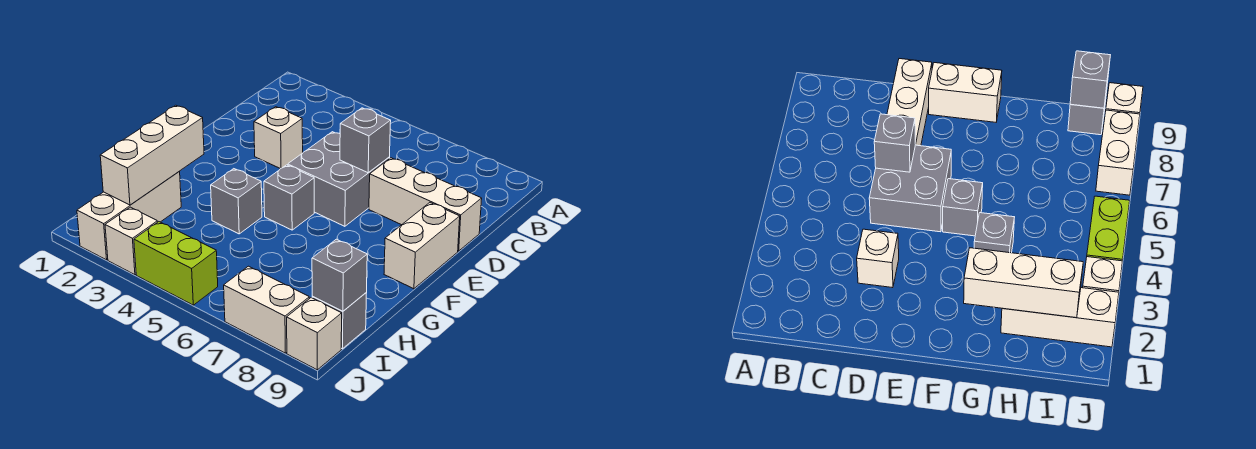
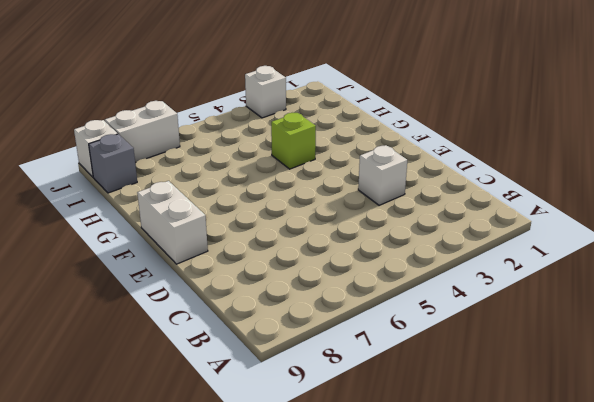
lime brick G4 level 1 -> grey brick G4 level 1
none -> grey brick D5:E6 level 1
none -> white brick D7:D9 level 1
none -> grey brick F5 level 1

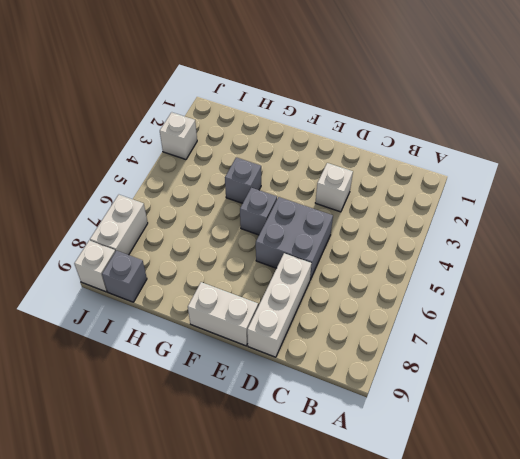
none -> white brick H2:J2 level 1
none -> lime brick J4:J5 level 1
none -> grey brick D6 level 2

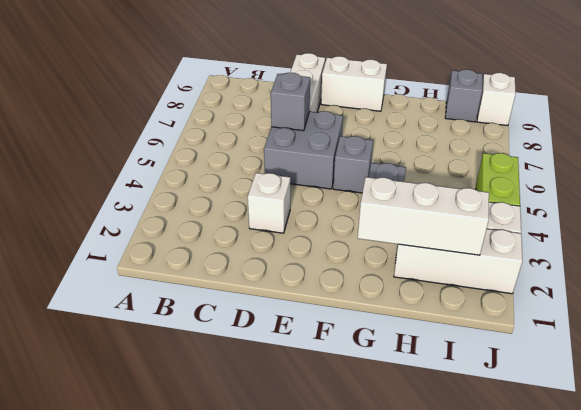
none -> white brick J7:J8 level 1
none -> grey brick I9 level 2

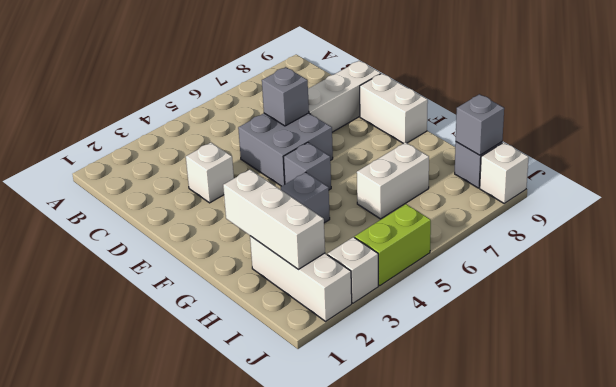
white brick H6:H7 level 1 -> white brick J7:J8 level 1

